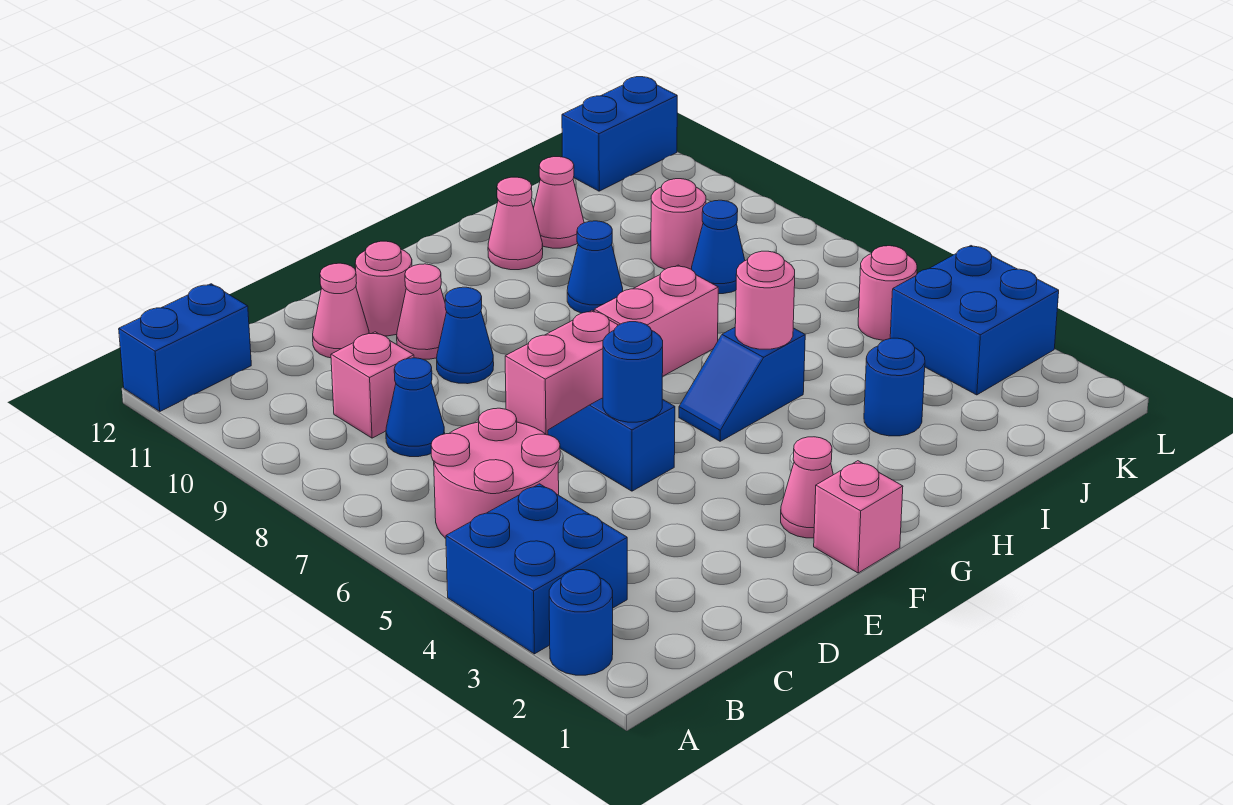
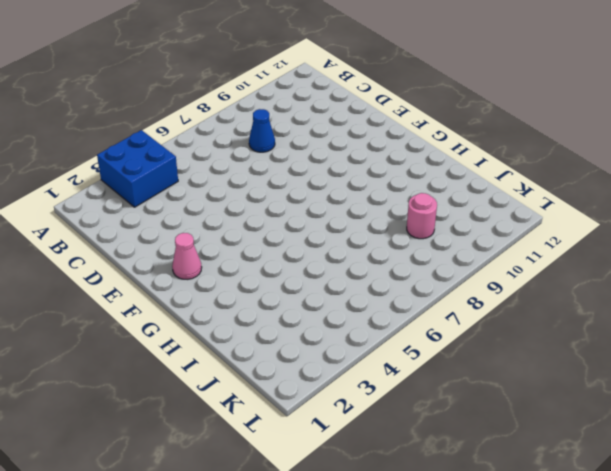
none -> blue round brick A2 level 1
none -> blue brick A12:B12 level 1
none -> pink round brick B5:C6 level 1

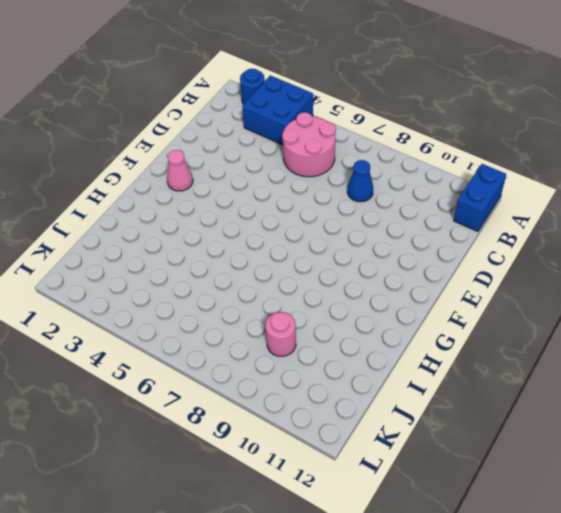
none -> pink brick C9 level 1
none -> pink cone D11 level 1
none -> blue slope E5:E6 level 1 top 5

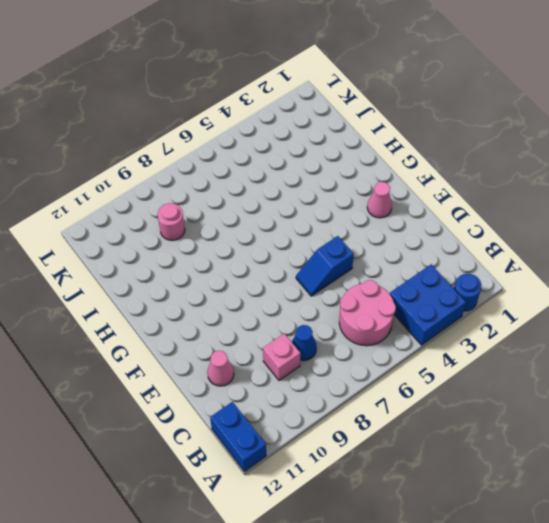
none -> pink brick E7:F7 level 1
none -> blue cone E9 level 1
none -> pink cone E10 level 1

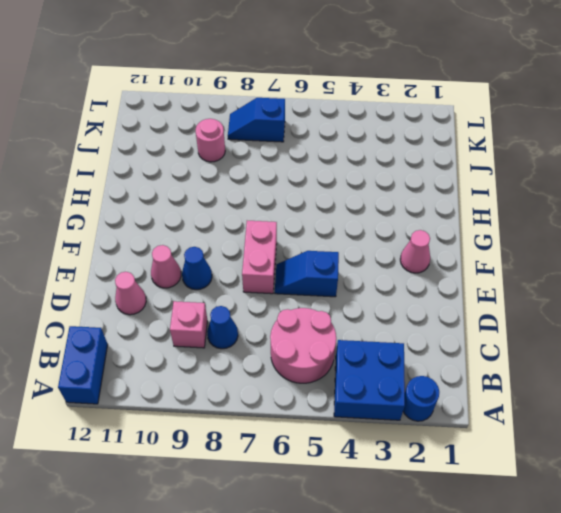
blue slope K7:K8 level 1 top 7 -> blue slope G5:H5 level 1 top H
none -> pink round brick E11 level 1
none -> pink brick F1 level 1
none -> pink brick G7:H7 level 1

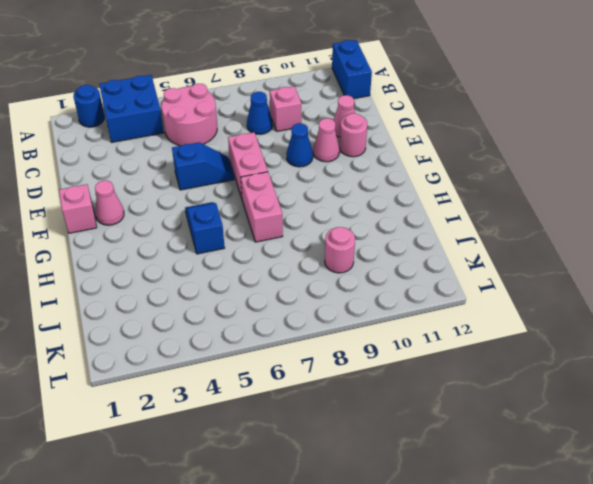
none -> blue cone H9 level 1
none -> pink cone H11 level 1
none -> blue round brick I3 level 1

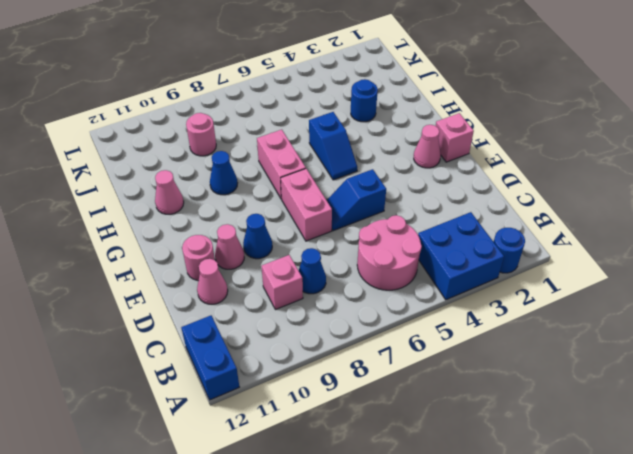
none -> pink cone I11 level 1
none -> blue cone J8 level 1
none -> blue brick K3:L4 level 1

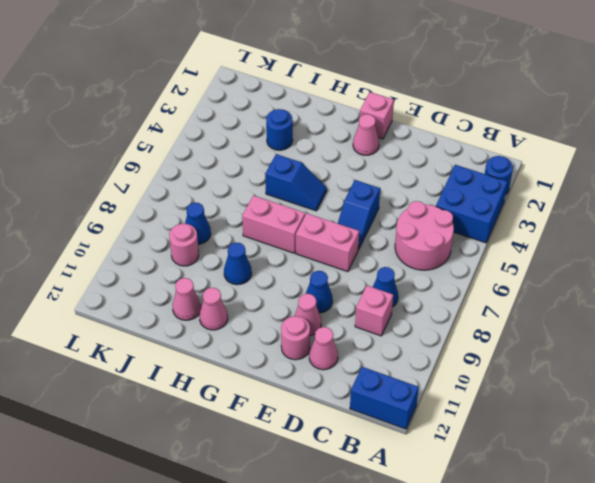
none -> blue brick K3:L4 level 1
none -> pink round brick K5 level 1
none -> blue brick K12:L12 level 1

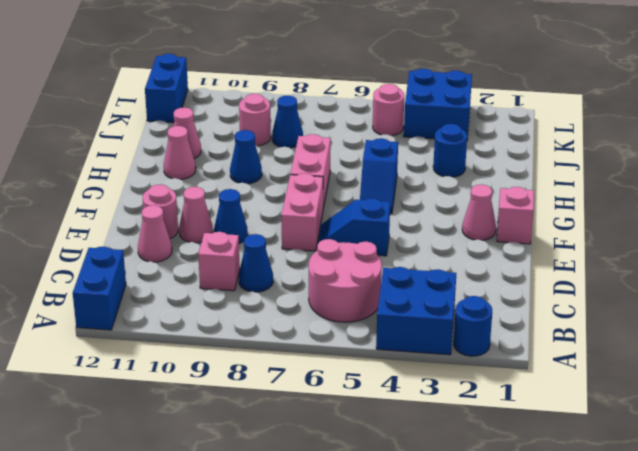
none -> blue round brick E5 level 2
none -> pink round brick H5 level 2

